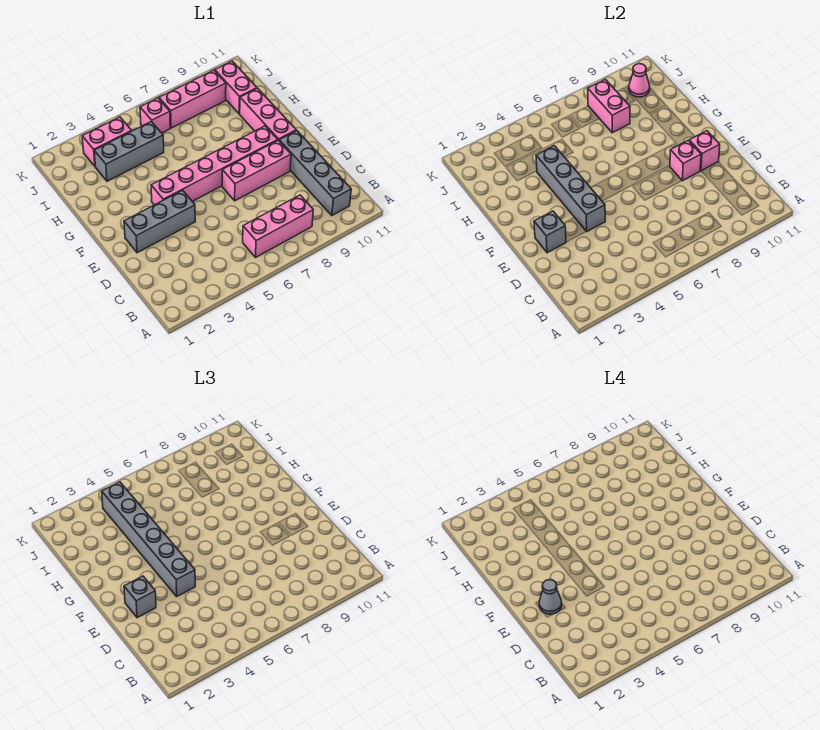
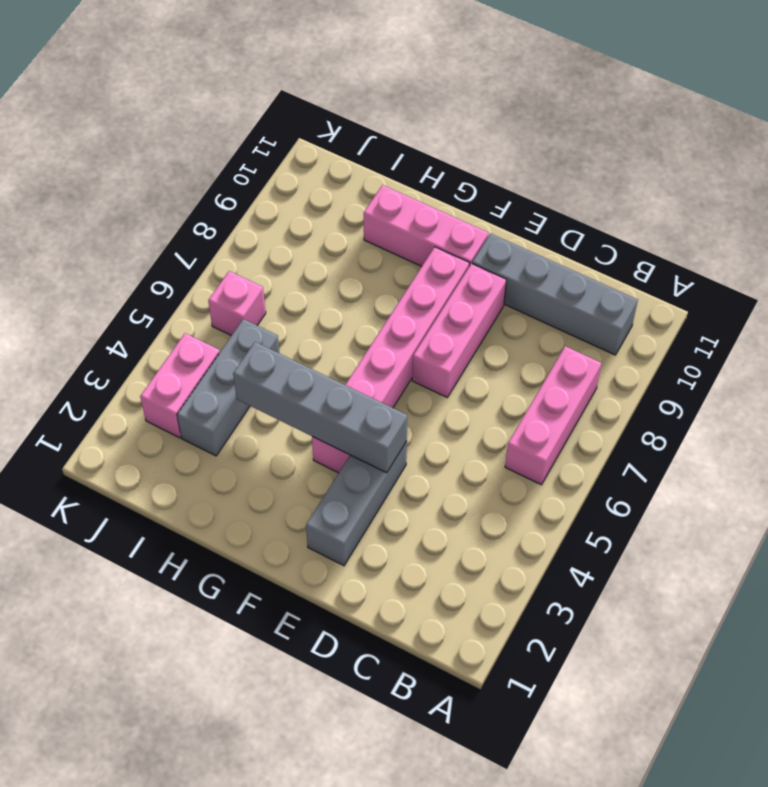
none -> pink brick I10:J10 level 1
none -> pink brick J7:J9 level 1
none -> grey brick E2 level 2

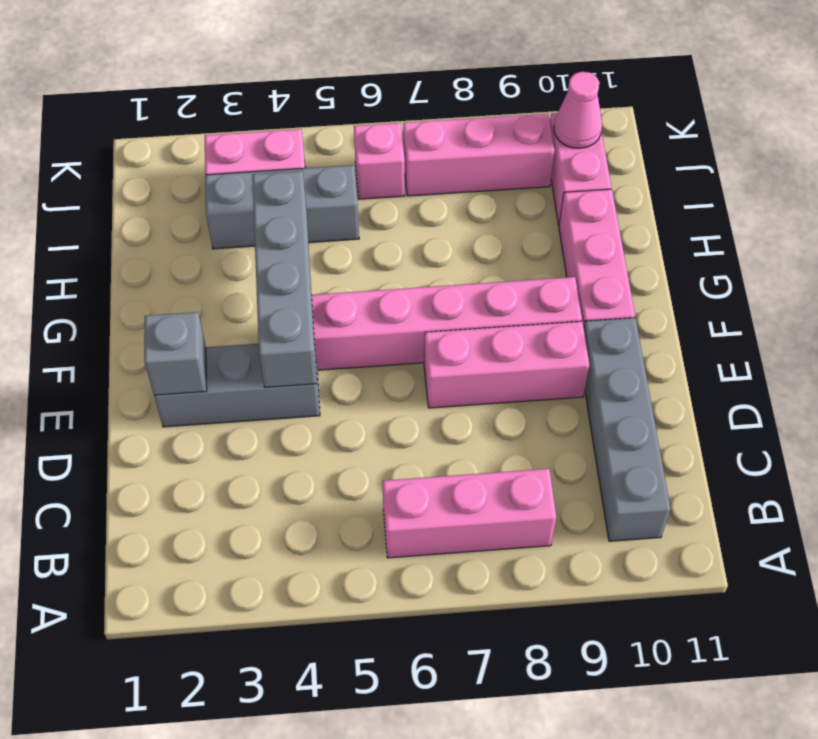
none -> pink brick E9 level 2
none -> pink brick E10 level 2
none -> pink brick I8:J8 level 2

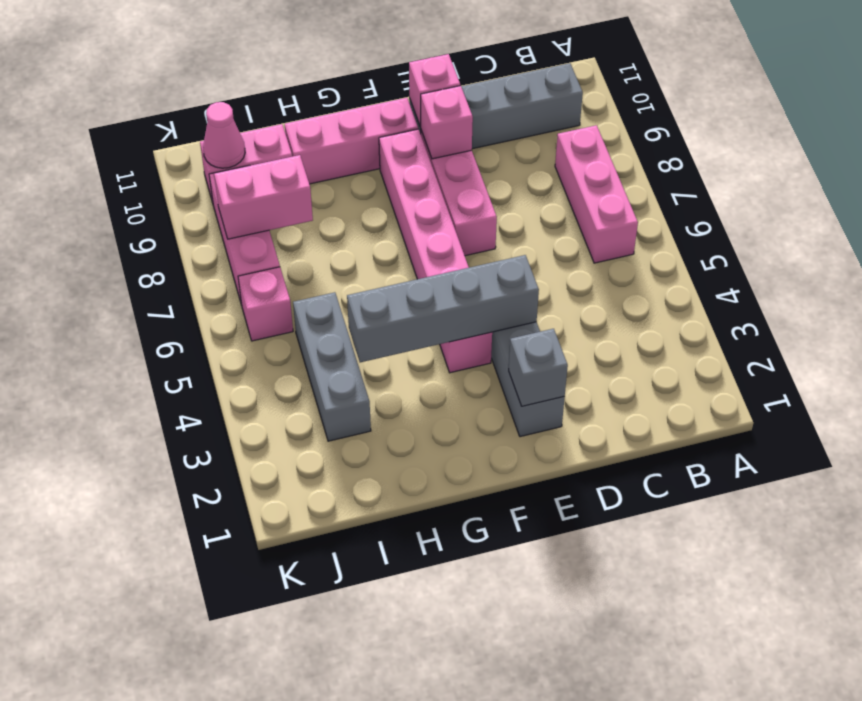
none -> pink brick J3:J4 level 1
none -> grey brick E2 level 3
none -> grey brick E4:J4 level 3

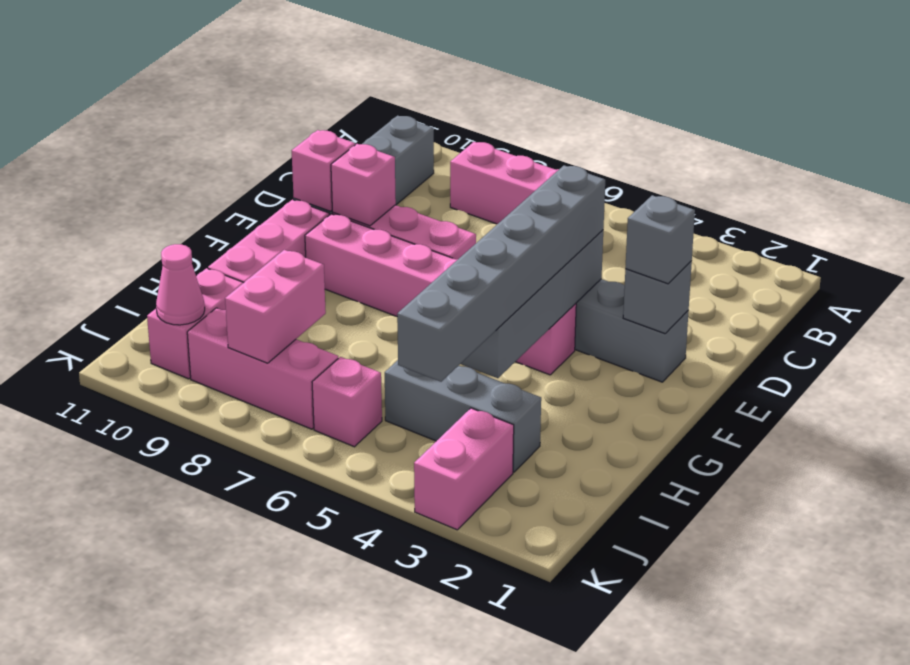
pink brick J3:K3 level 1 -> pink brick J3:J4 level 1
none -> grey cone E2 level 4

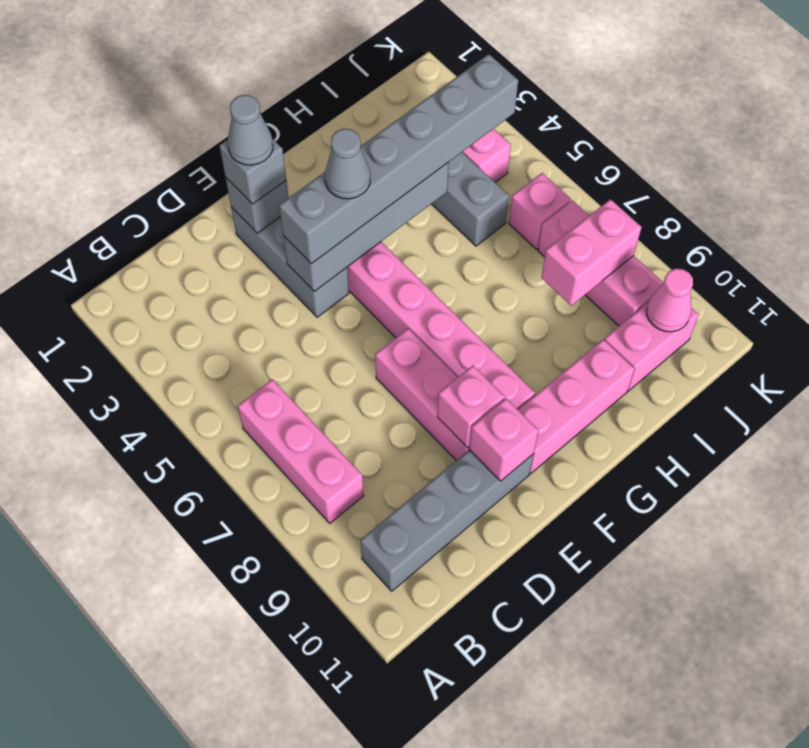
grey cone F4 level 4 -> none

